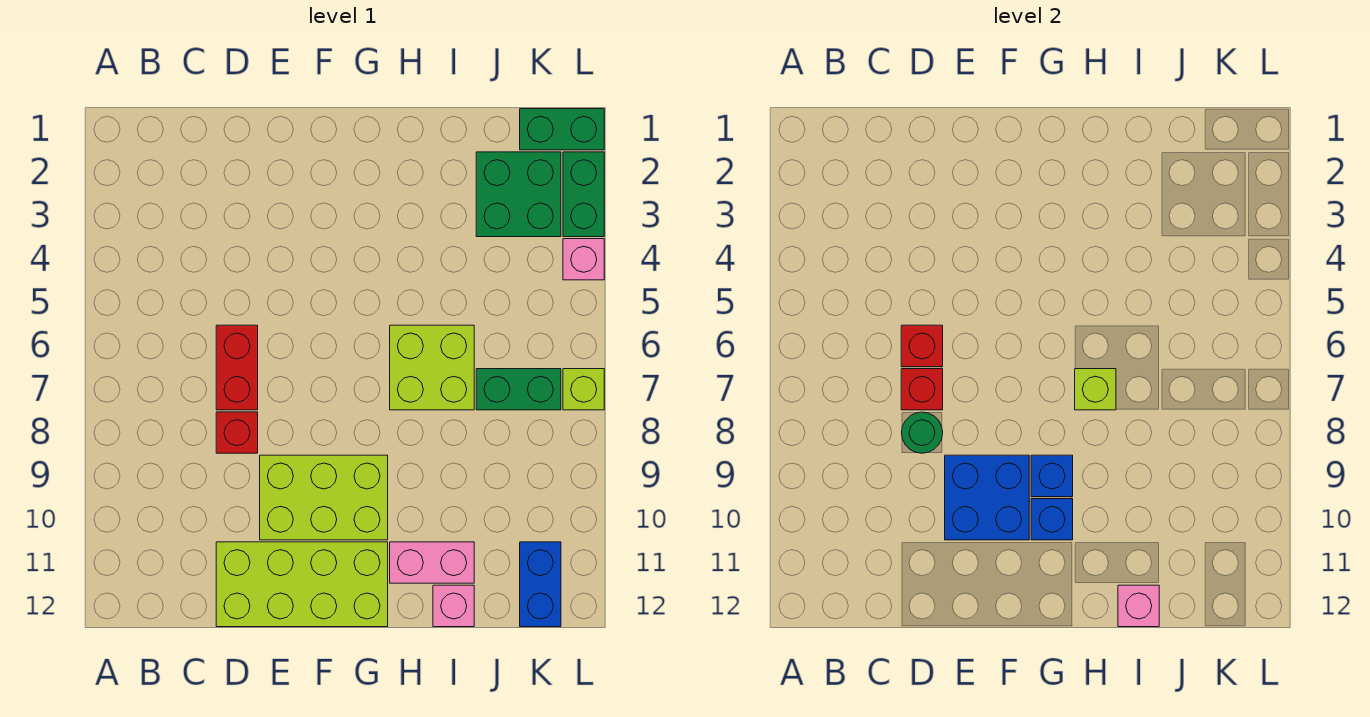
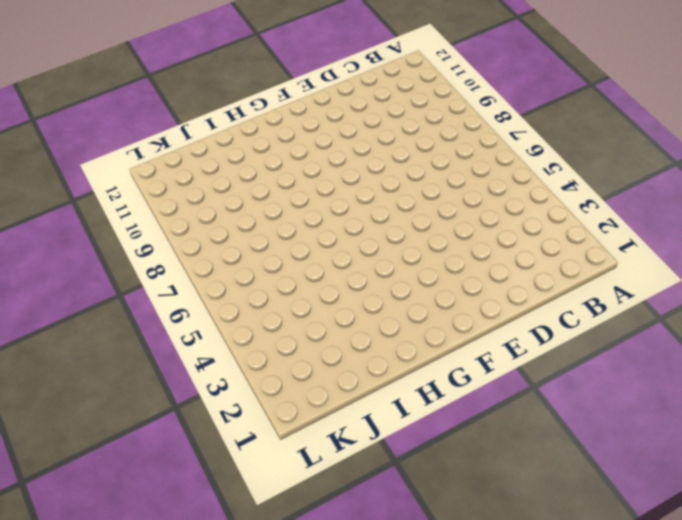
none -> red brick D6:D7 level 1
none -> red brick D8 level 1
none -> lime brick D11:G12 level 1

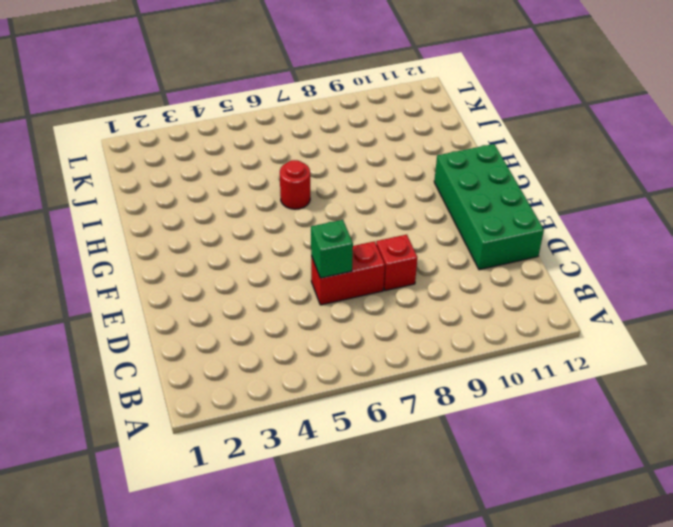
green brick D6 level 2 -> red brick D6 level 2
green brick D11:G12 level 1 -> lime brick D11:G12 level 1
red round brick H6 level 1 -> lime brick H6:I7 level 1
none -> lime brick E9:G10 level 1
none -> pink brick H11:I11 level 1
none -> pink brick I12 level 1

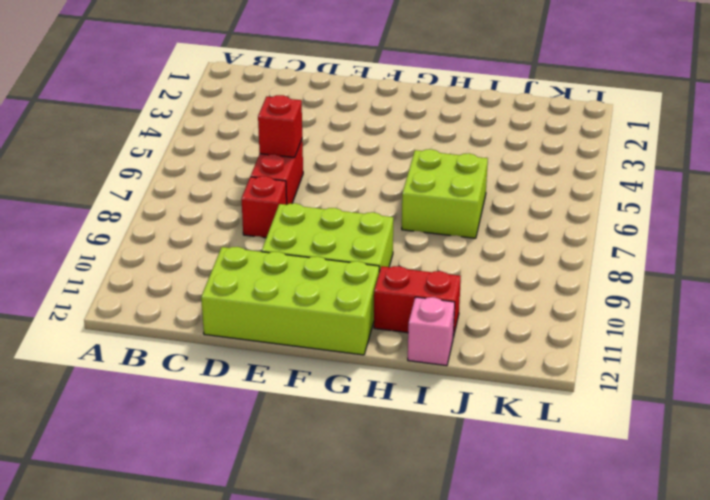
red brick H11:I11 level 1 -> pink brick H11:I11 level 1
none -> green brick J2:K3 level 1
none -> green brick J7:K7 level 1
none -> green brick K1:L1 level 1

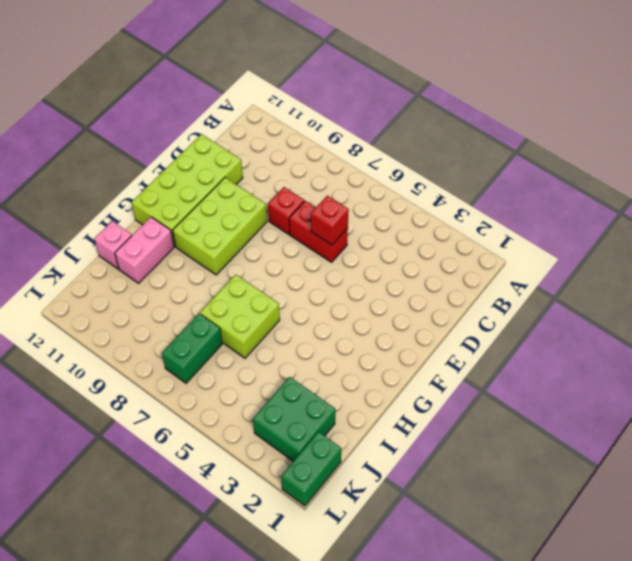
none -> blue brick K11:K12 level 1
none -> green brick L2:L3 level 1
none -> pink brick L4 level 1

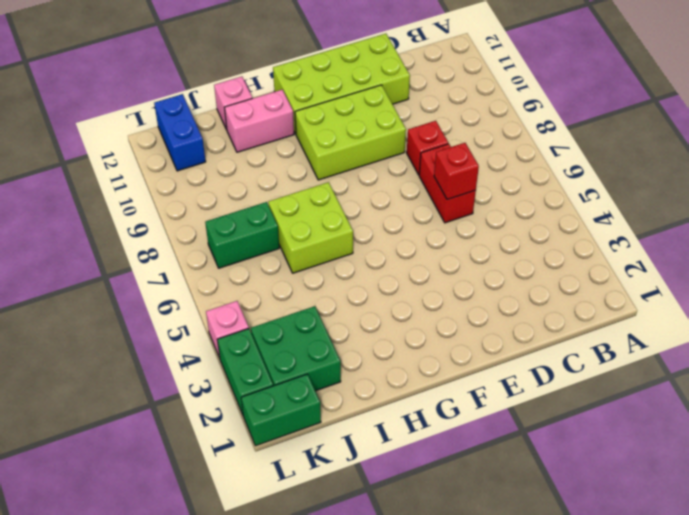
none -> lime brick L7 level 1
none -> red brick D7 level 2
none -> green round brick D8 level 2

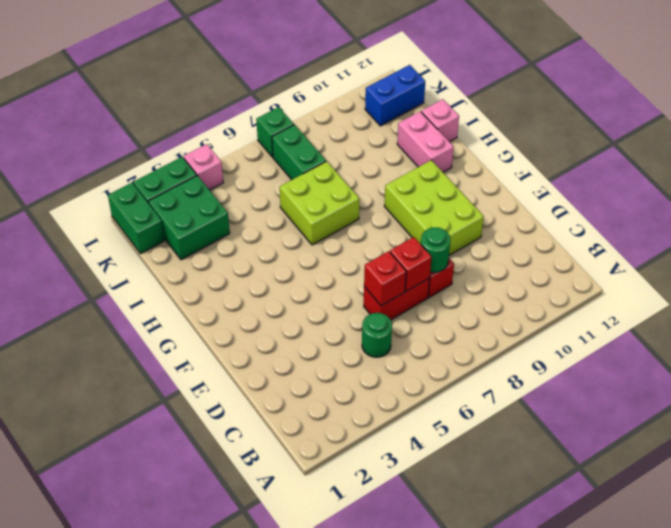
green round brick C5 level 1 -> none
green brick L7 level 1 -> lime brick L7 level 1
none -> lime brick D11:G12 level 1
none -> blue brick E9:F10 level 2
none -> blue brick G9 level 2

